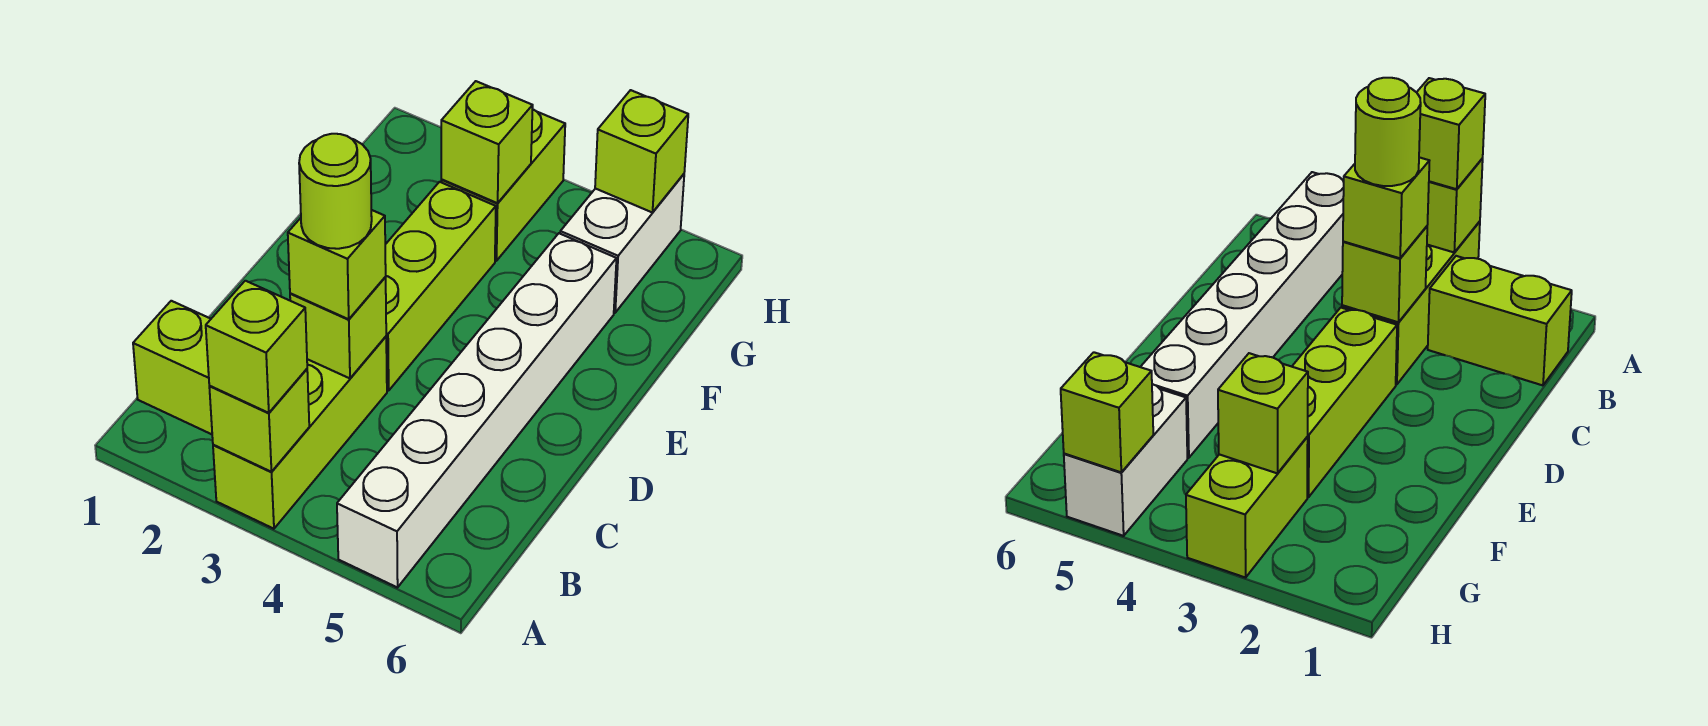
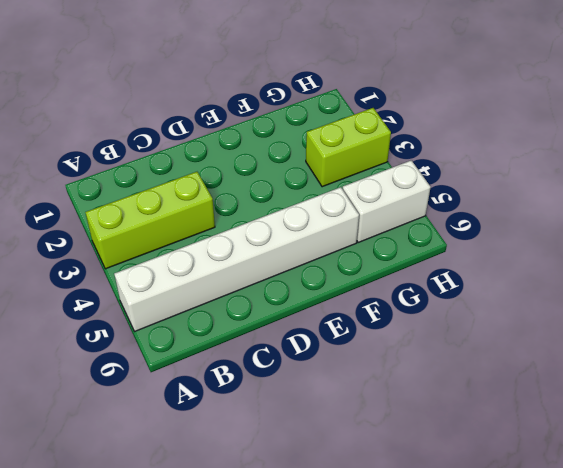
none -> lime brick B1:B2 level 1
none -> lime brick D3:F3 level 1
none -> lime brick A3 level 2

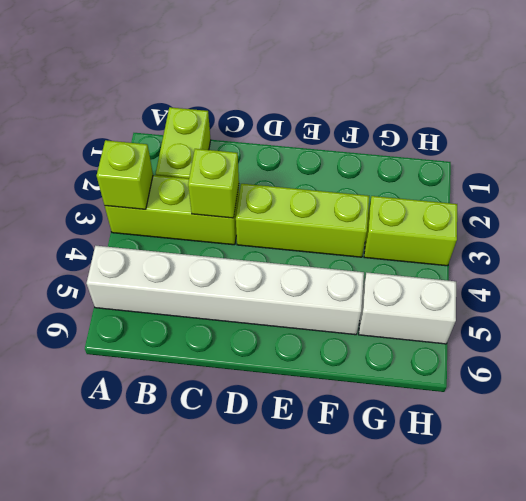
none -> lime brick G3 level 2
none -> lime brick H5 level 2
none -> lime brick A3 level 3

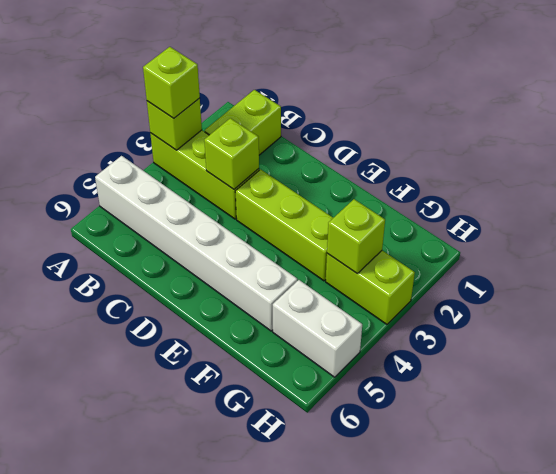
none -> lime brick H5 level 2
none -> lime brick C3 level 3
none -> lime round brick C3 level 4

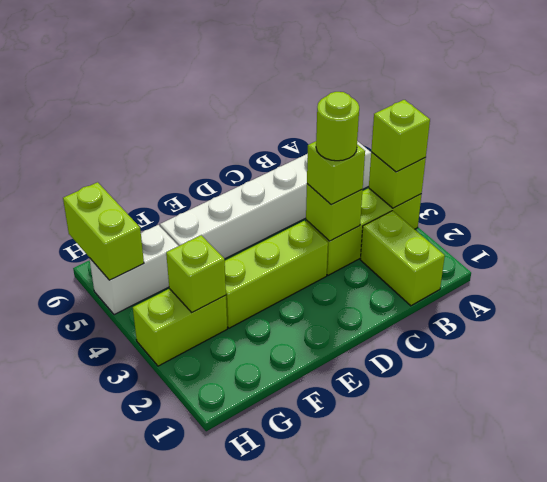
lime brick H5:H6 level 2 -> lime brick H5 level 2

